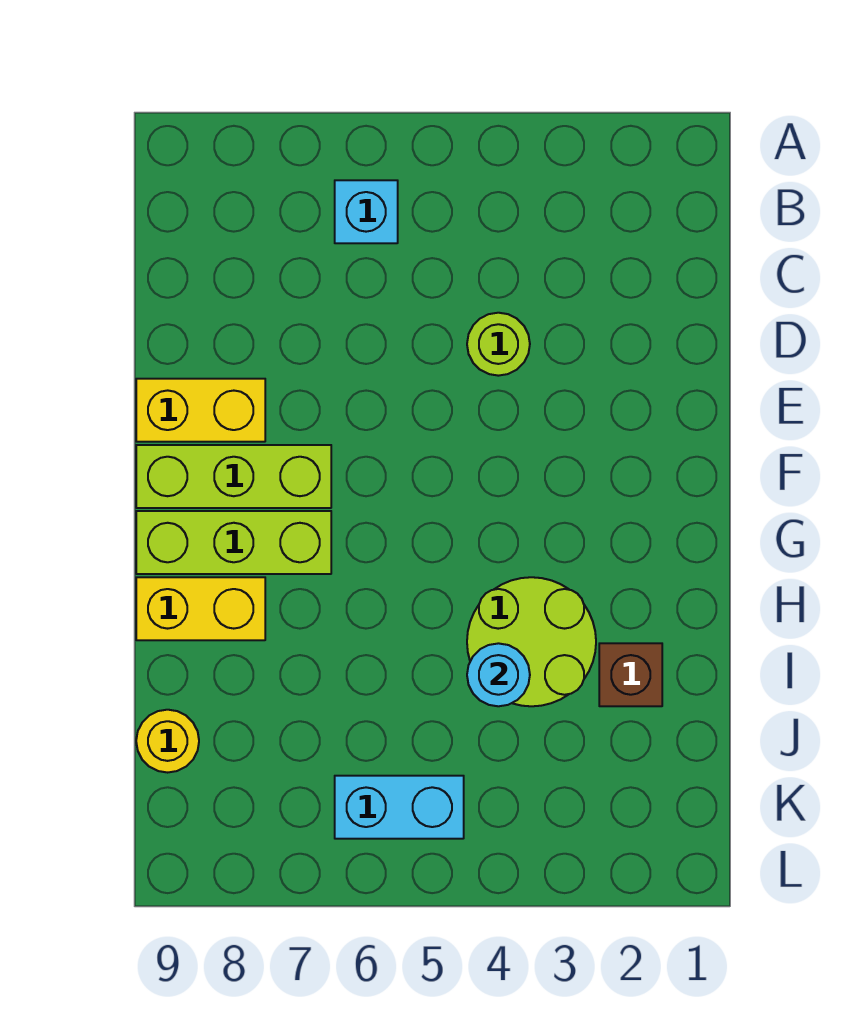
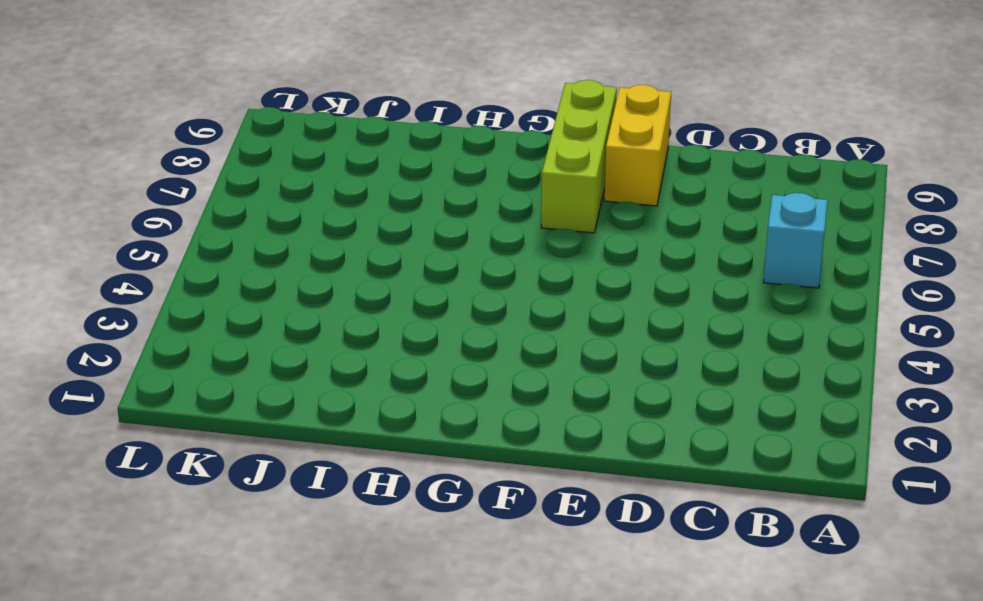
none -> lime round brick D4 level 1
none -> lime brick G7:G9 level 1

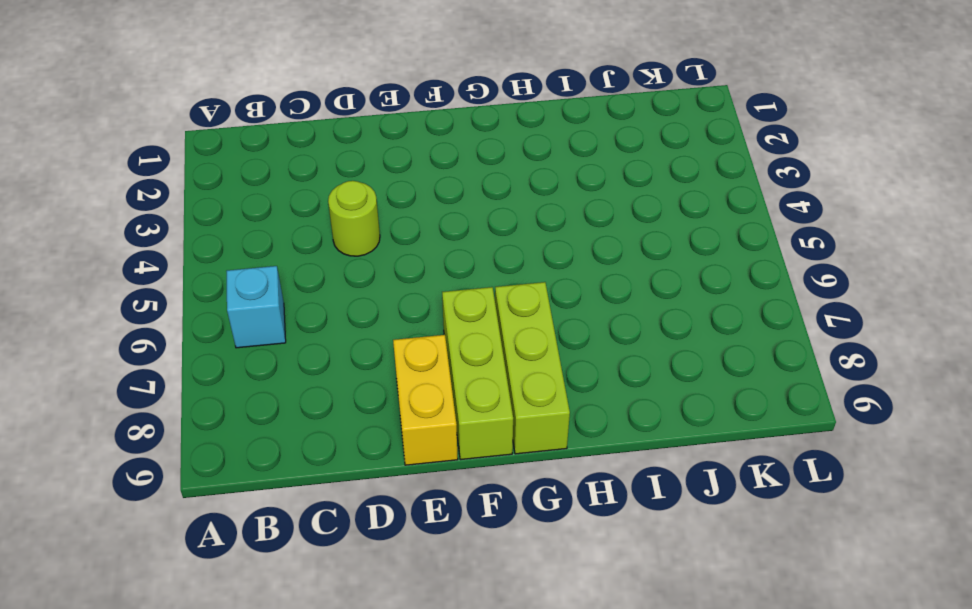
none -> lime round brick H3:I4 level 1
none -> yellow brick H8:H9 level 1

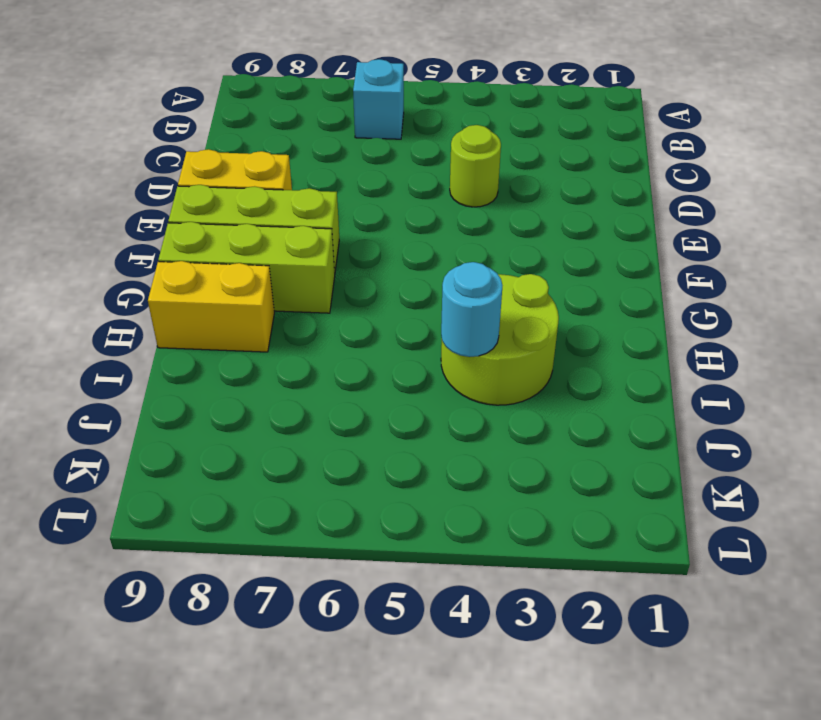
none -> brown brick I2 level 1
none -> yellow round brick J9 level 1

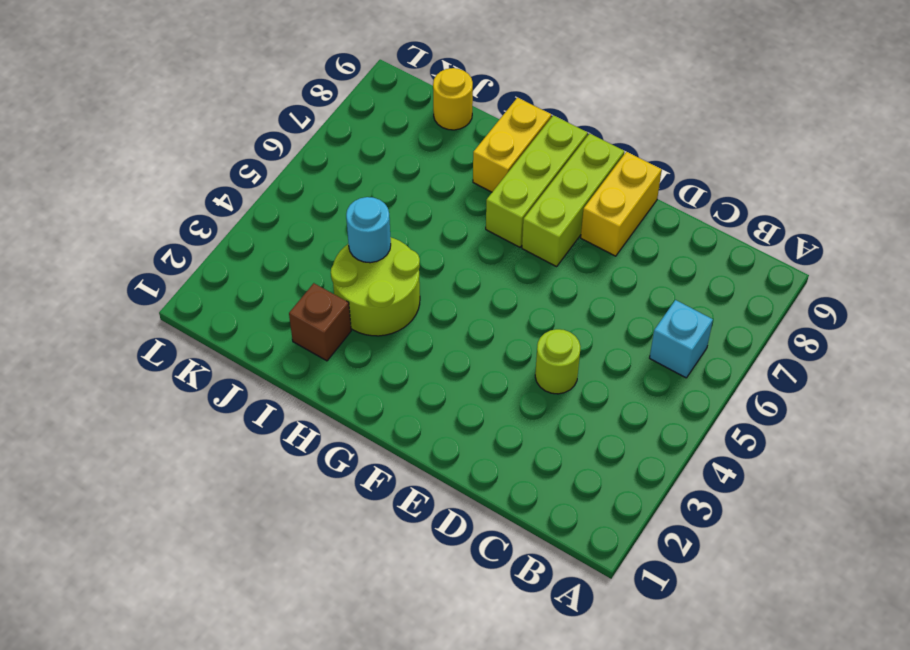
none -> cyan brick K5:K6 level 1

